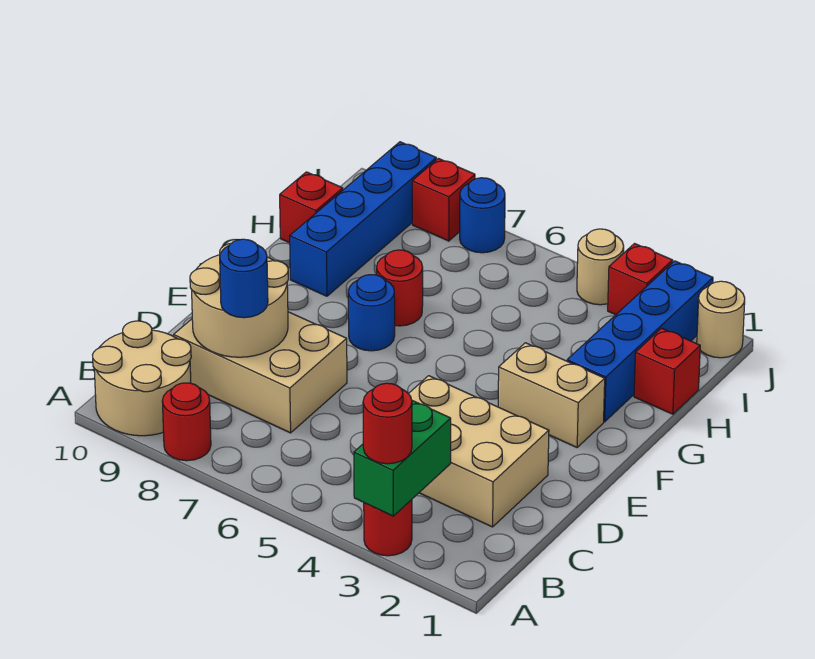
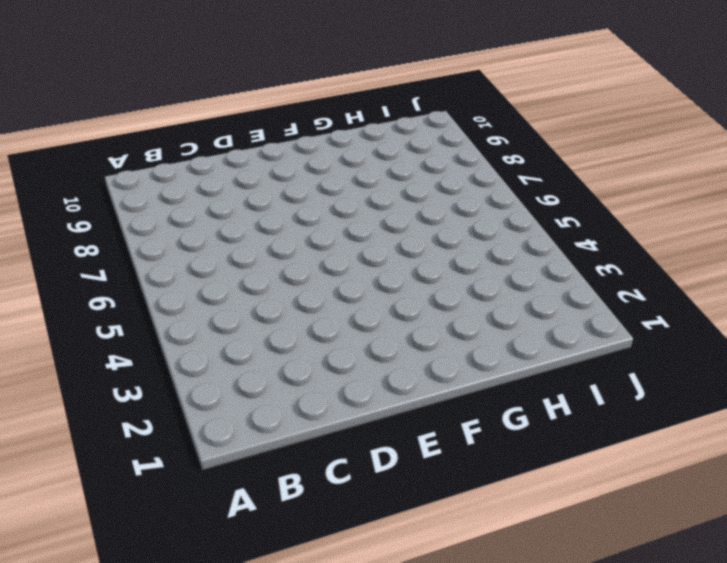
none -> red round brick A3 level 1
none -> red round brick A8 level 1
none -> tan round brick A9:B10 level 1

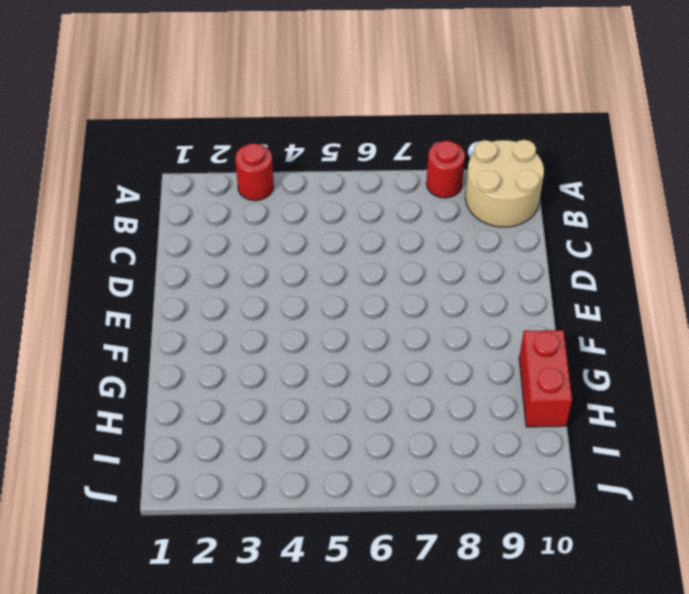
red brick G10:H10 level 1 -> red brick H10 level 1
none -> tan brick C2:D4 level 1
none -> tan brick C7:D9 level 1
none -> tan brick F2:F3 level 1

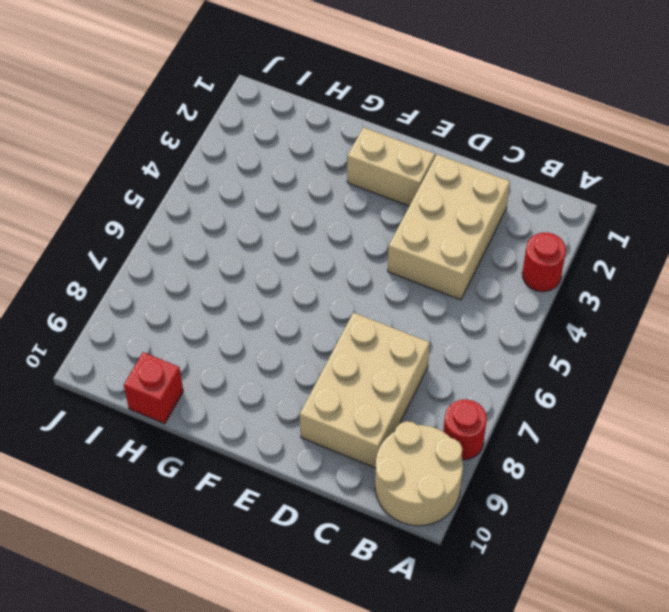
tan brick E2:F2 level 1 -> tan brick F2:F3 level 1
none -> blue round brick F7 level 1
none -> blue brick G2:J2 level 1
none -> red round brick G7 level 1

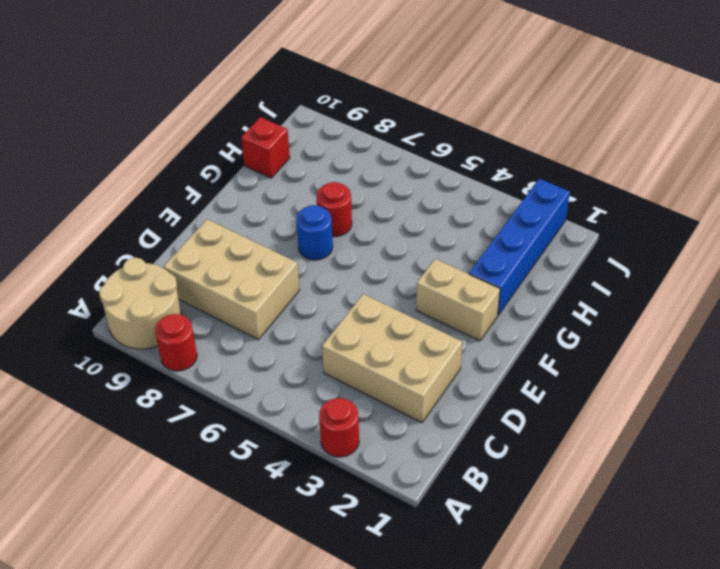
none -> blue brick G9:J9 level 1
none -> red brick H1 level 1
none -> tan round brick J1 level 1

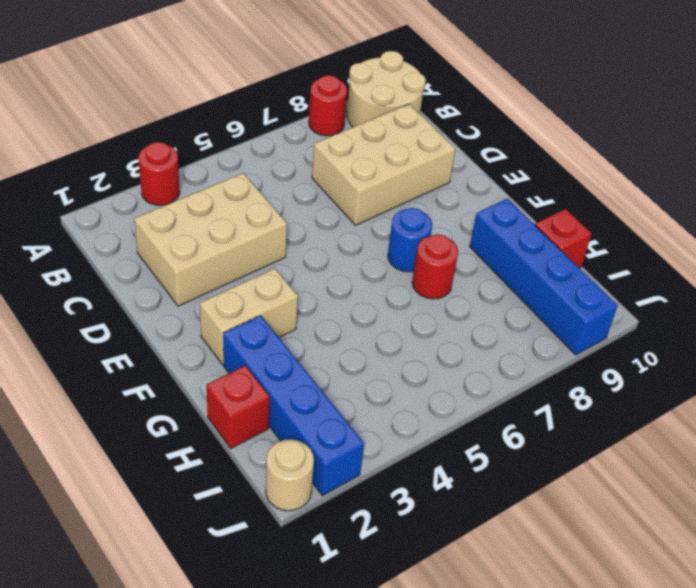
none -> red brick J3 level 1
none -> tan round brick J4 level 1
none -> blue round brick J7 level 1

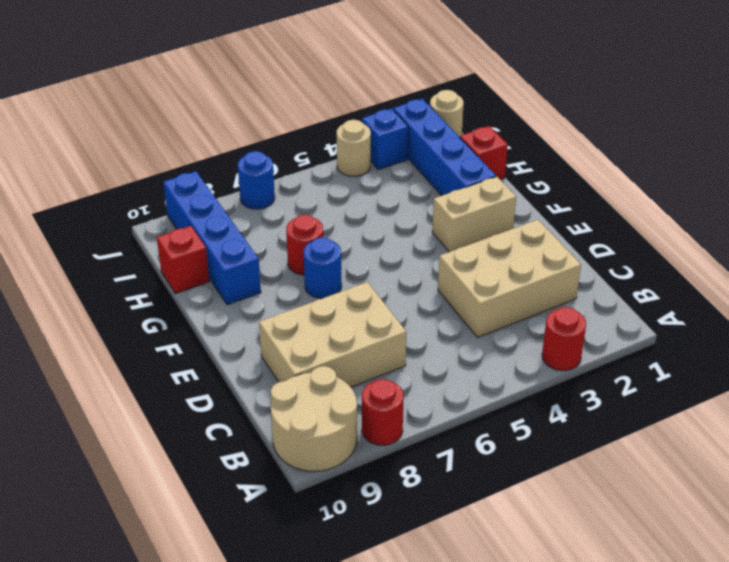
blue brick J3 level 1 -> red brick J3 level 1
none -> red brick J8 level 1
none -> green brick A3:B3 level 2
none -> tan round brick C8:D9 level 2

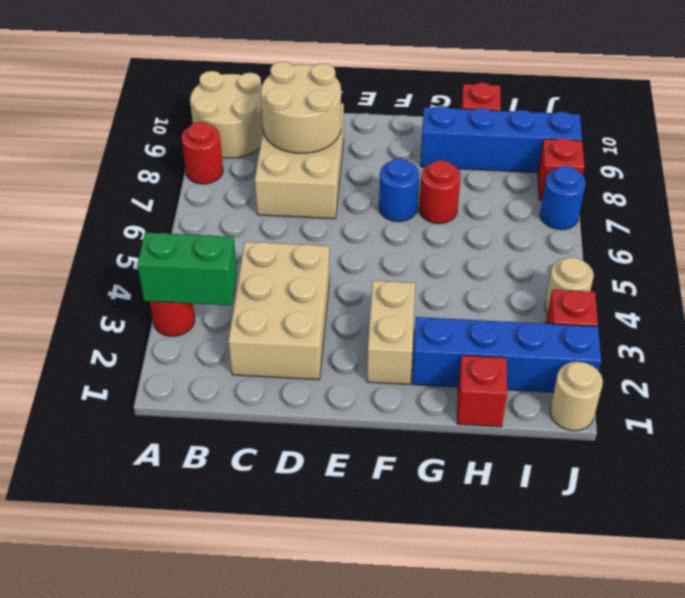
none -> red round brick A3 level 3
none -> blue round brick C8 level 3

